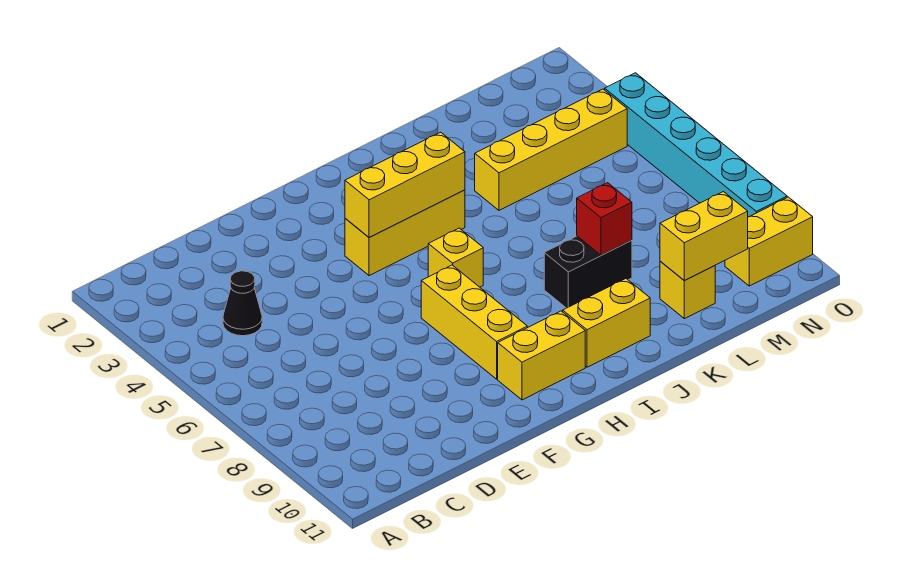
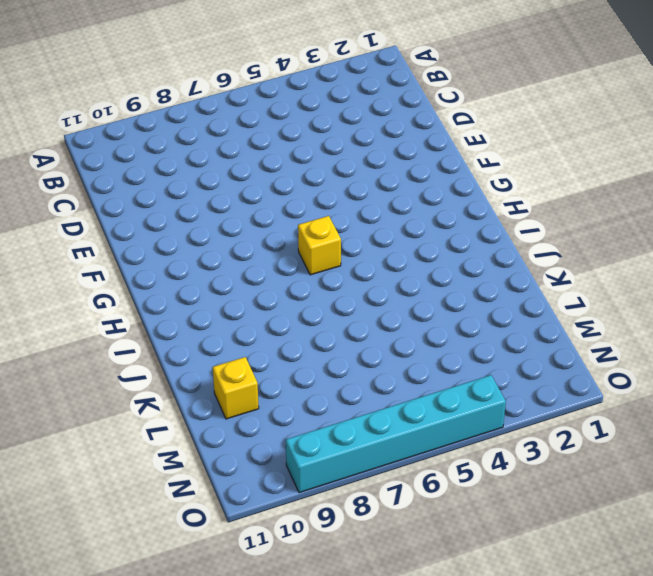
none -> black cone C4 level 1
none -> yellow brick G4:I4 level 1
none -> yellow brick G7:G9 level 1

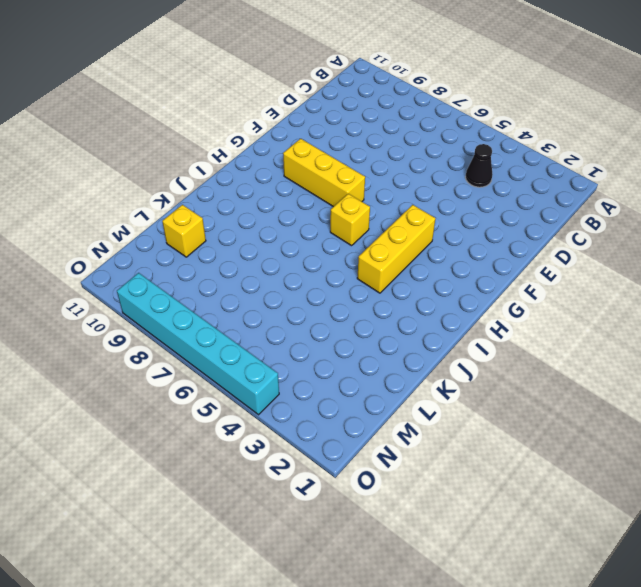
none -> yellow brick G10:H10 level 1
none -> yellow brick I10:J10 level 1
none -> black brick J8:K8 level 1

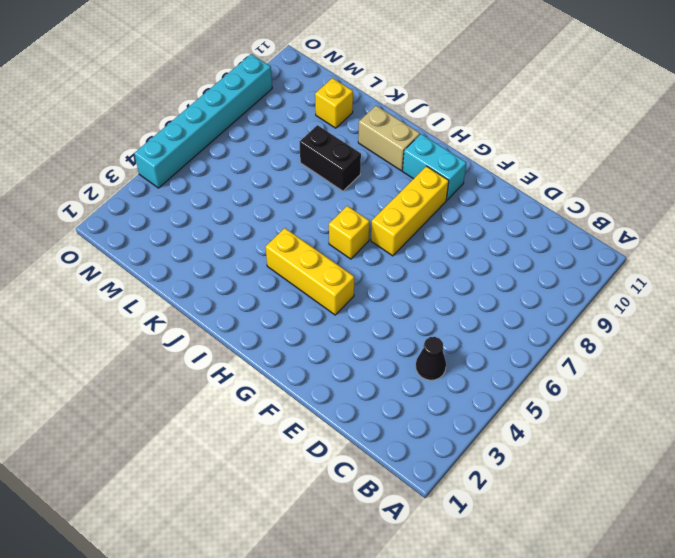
cyan brick G10:H10 level 1 -> yellow brick G10:H10 level 1
tan brick I10:J10 level 1 -> yellow brick I10:J10 level 1
none -> yellow brick K4:N4 level 1
none -> yellow brick N10:O10 level 1
none -> yellow brick G4:I4 level 2

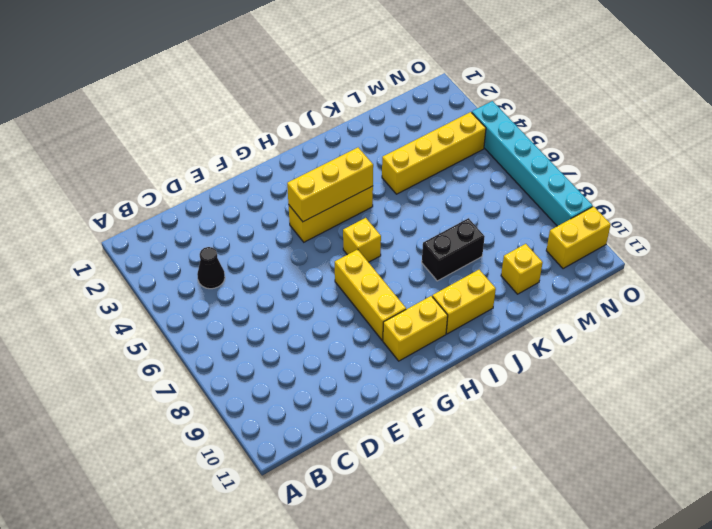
none -> red brick K8 level 2
none -> yellow brick L10:M10 level 2

